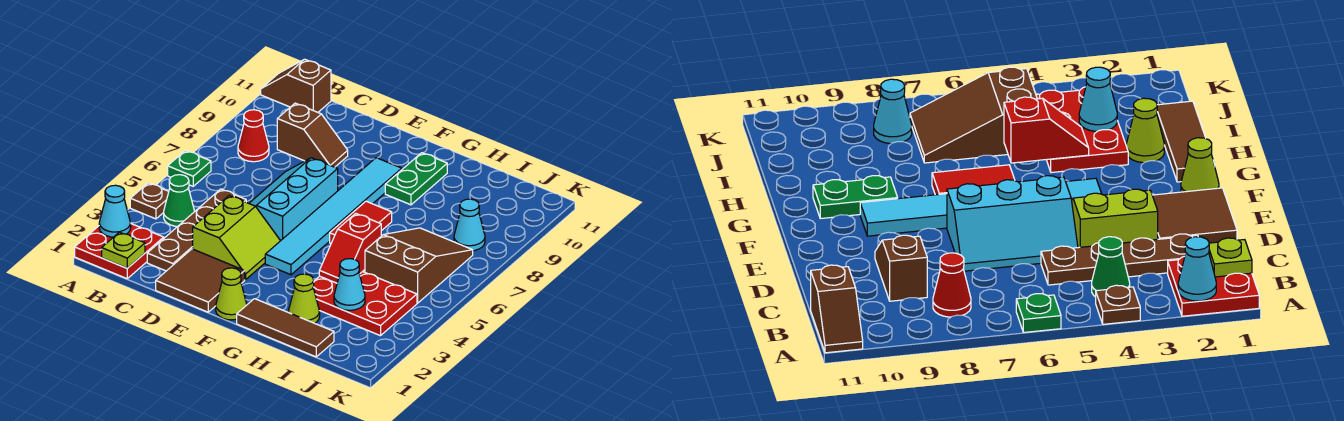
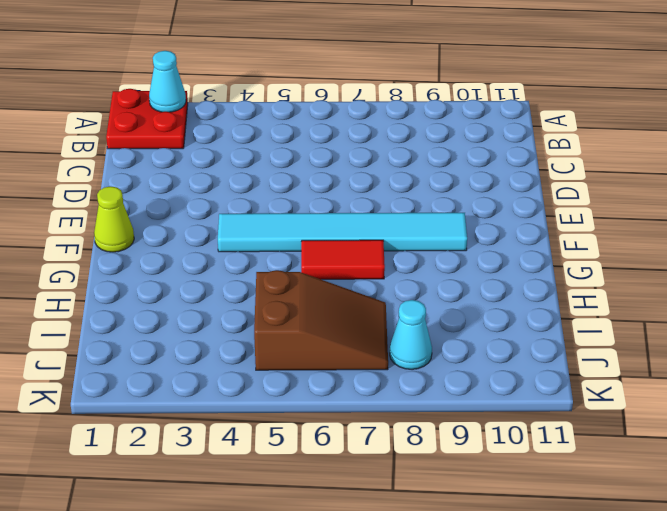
none -> brown plate A4 level 1
none -> green plate A6 level 1
none -> brown slope A11:B11 level 1 top B

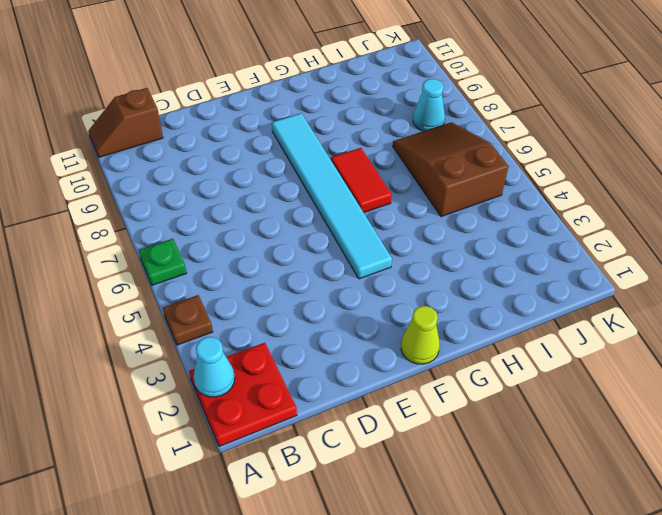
none -> green cone B4 level 1
none -> red cone B8 level 1
none -> brown plate C2:C5 level 1

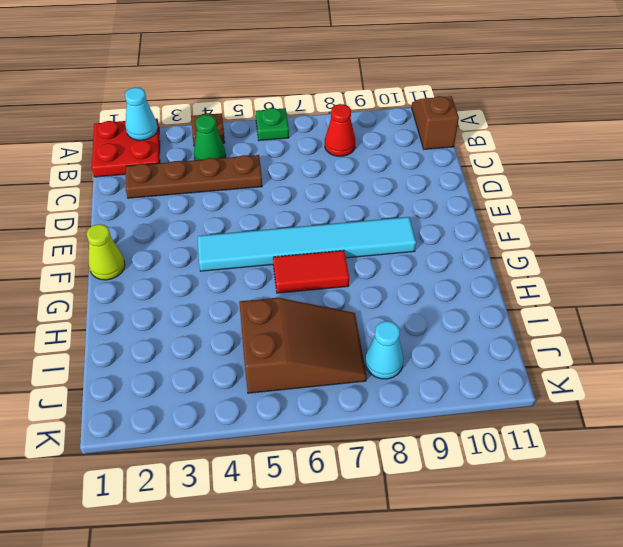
none -> brown slope C9:D9 level 1 top C
none -> brown tile D1:E2 level 1
none -> lime slope D3:E4 level 1 top D

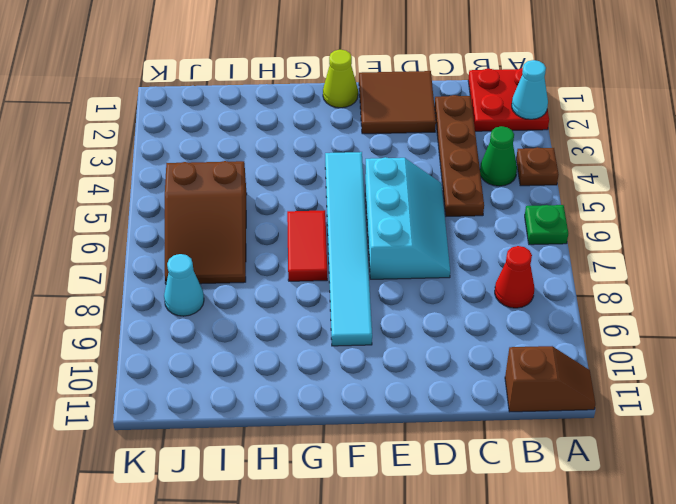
none -> brown slope C9:D9 level 1 top C
none -> lime slope D3:E4 level 1 top D
none -> brown tile G1:I1 level 1

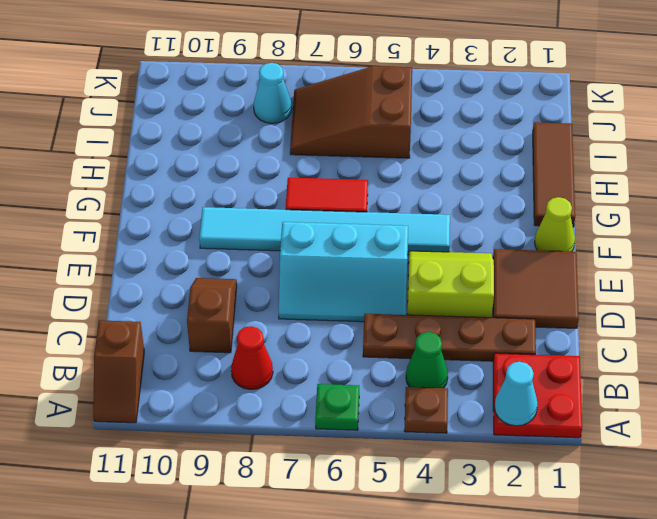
none -> green plate G9:G10 level 1
none -> lime cone H2 level 1
none -> red plate H3:J4 level 1

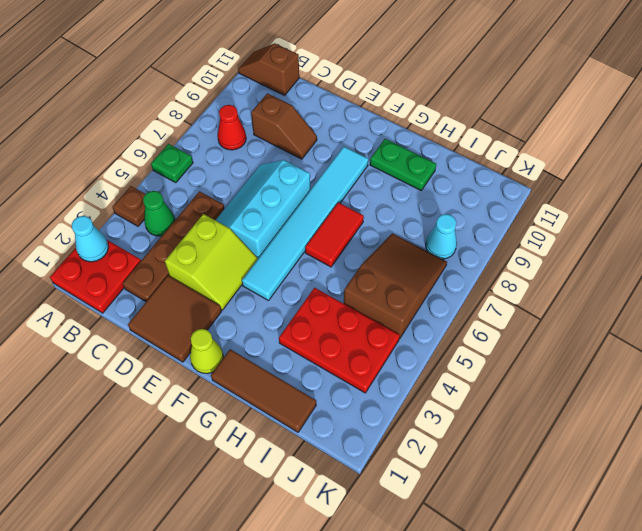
green plate G10:H10 level 1 -> green plate G9:G10 level 1
none -> lime cone H2 level 1
none -> lime plate B1 level 2
none -> red slope H4:H5 level 2 top 5

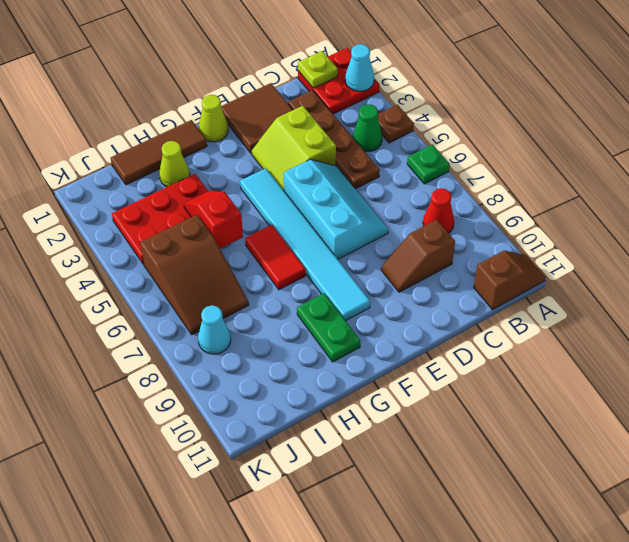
none -> cyan cone I3 level 2

